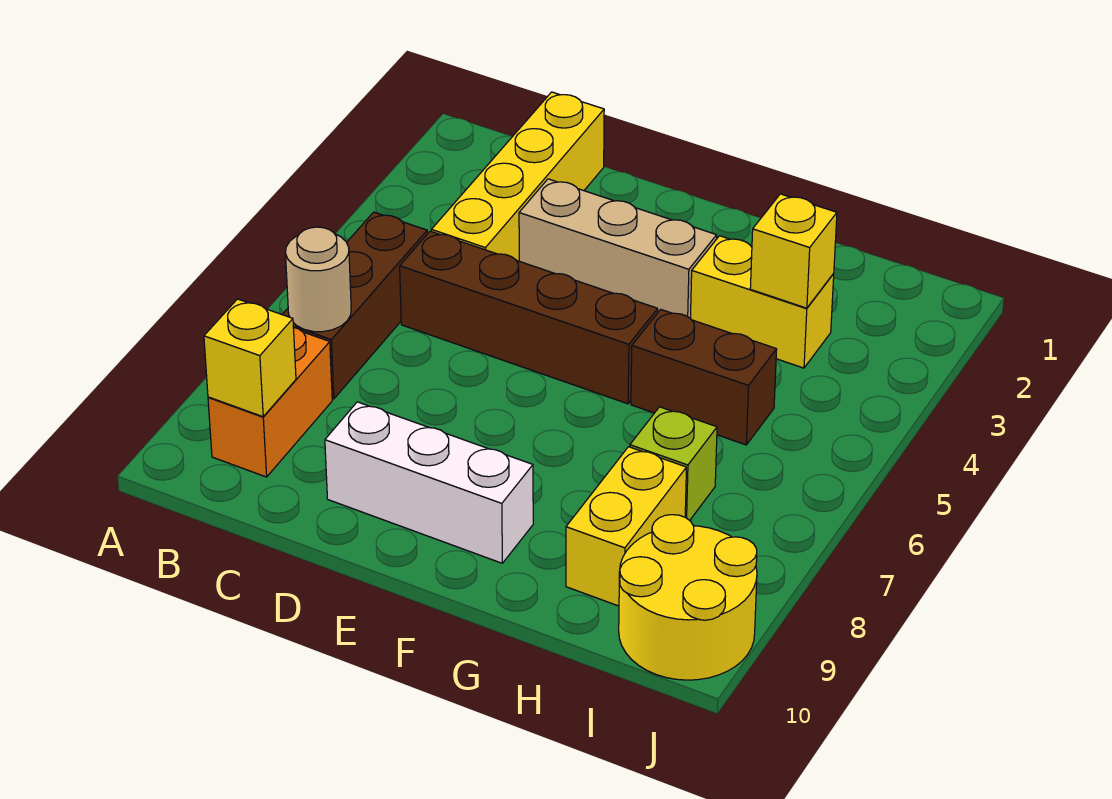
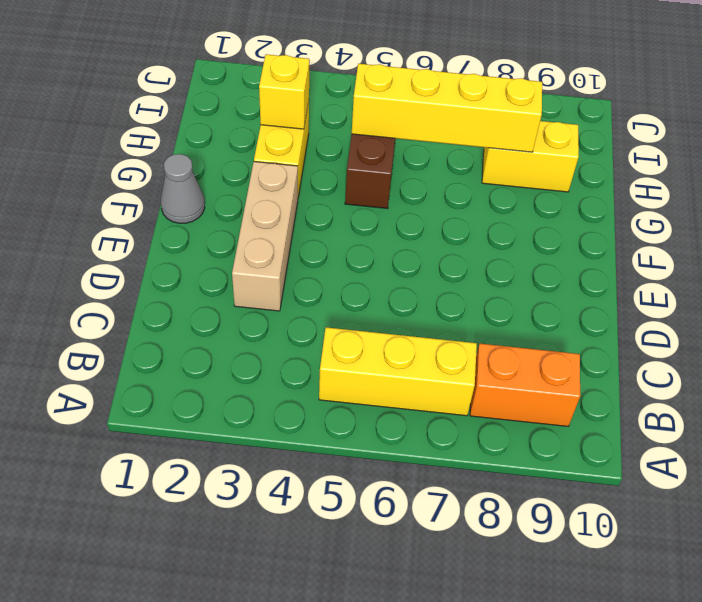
yellow brick B5:B7 level 1 -> brown brick B5:B7 level 1
grey cone F1 level 1 -> none
yellow brick H5:H8 level 2 -> yellow brick C1:C4 level 1
none -> brown brick C5:F5 level 1
none -> white brick D9:F9 level 1
none -> lime brick H7 level 1

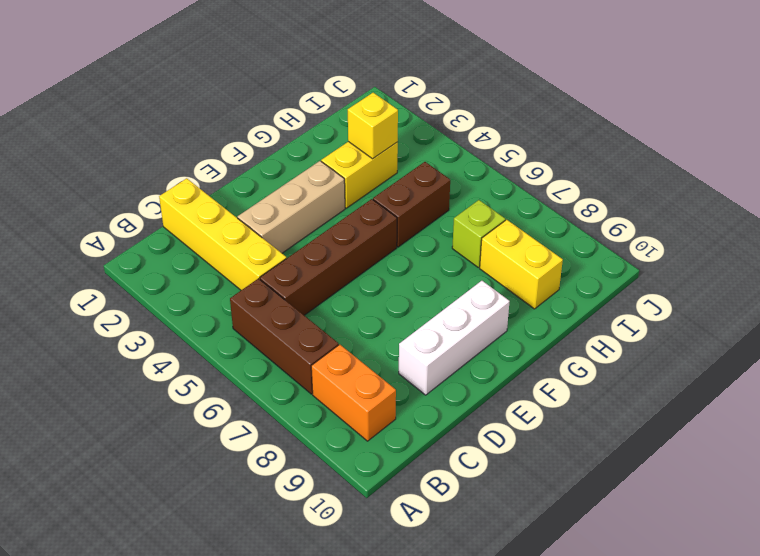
none -> yellow round brick I9:J10 level 1
none -> tan round brick B7 level 2
none -> yellow brick B9 level 2

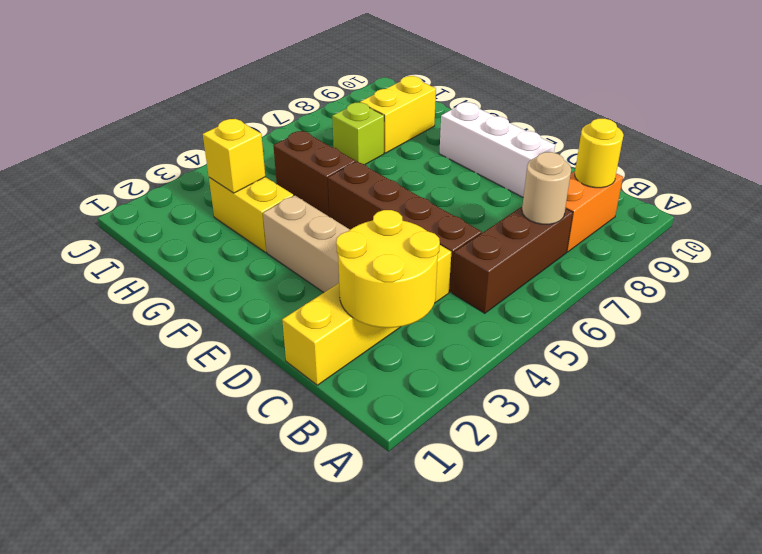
yellow round brick B2:C3 level 2 -> yellow round brick I9:J10 level 1
yellow round brick B9 level 2 -> yellow brick B9 level 2

